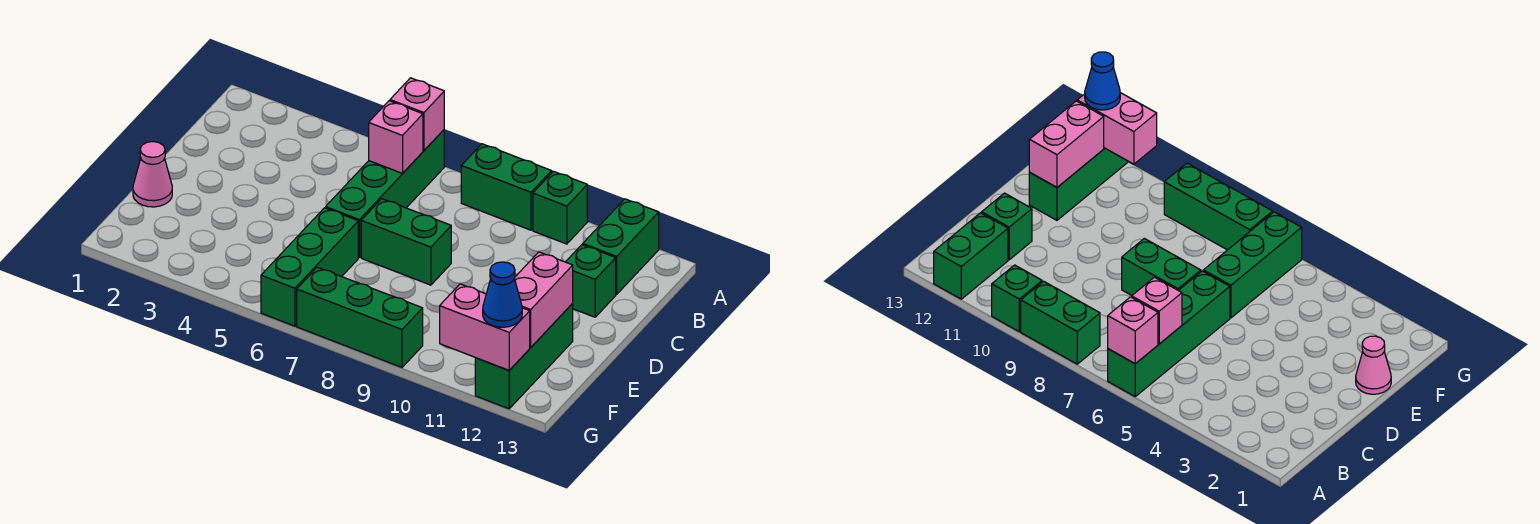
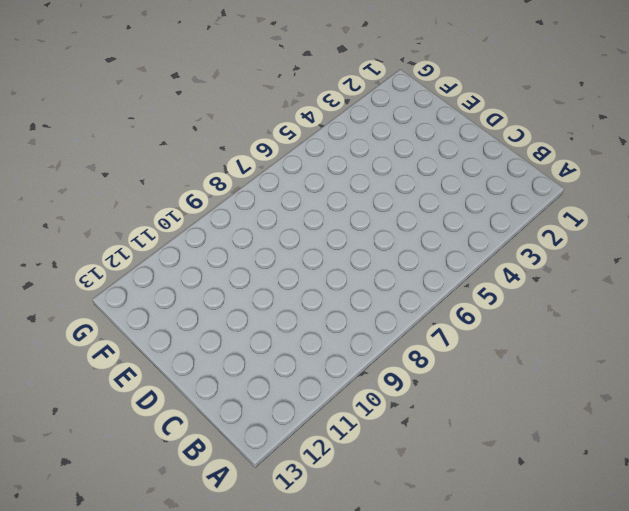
none -> green brick A6:D6 level 1
none -> green brick A8:A9 level 1
none -> green brick A10 level 1

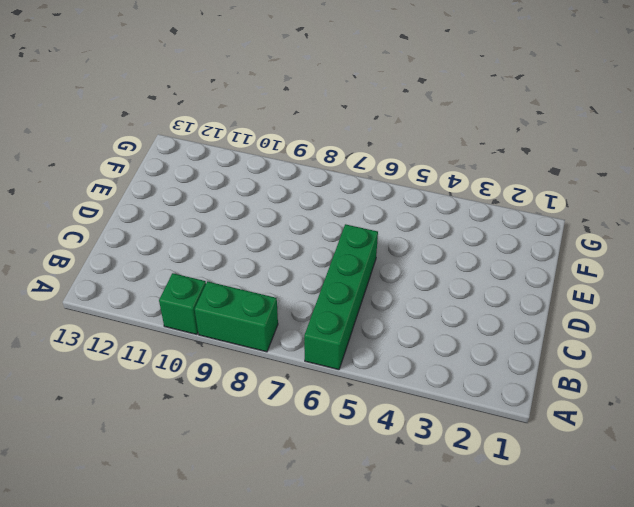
none -> green brick A12:B12 level 1
none -> green brick C12 level 1
none -> green brick D7:D8 level 1

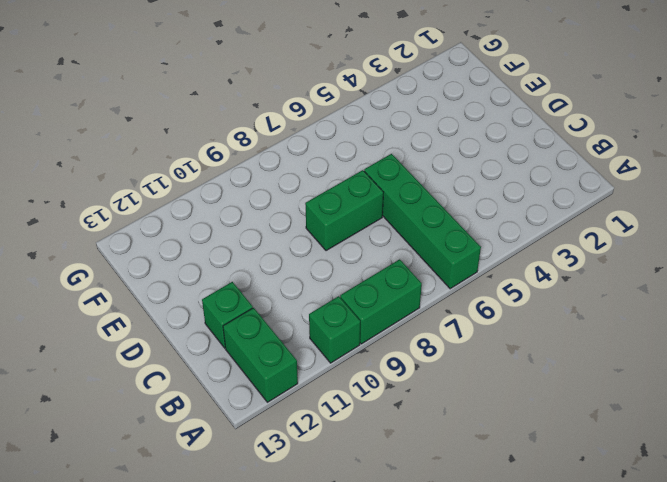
none -> pink cone E1 level 1
none -> green brick E6:G6 level 1
none -> green brick E12:G12 level 1

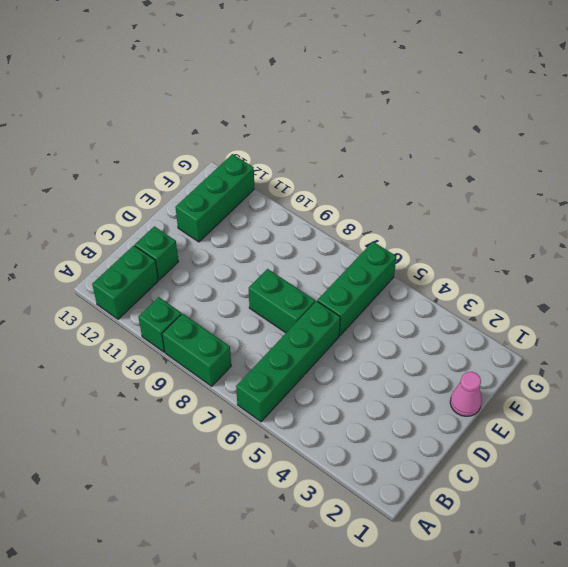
none -> green brick G7:G9 level 1
none -> pink brick A6 level 2
none -> pink brick B6 level 2

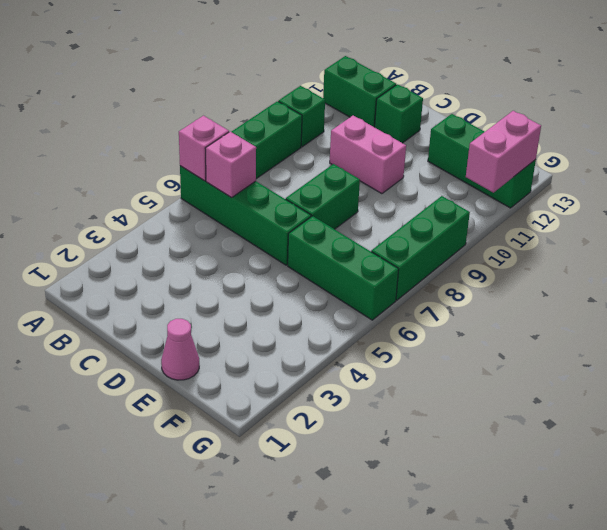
pink brick C10:D10 level 1 -> pink brick E12:F12 level 2
none -> blue cone G12 level 3

